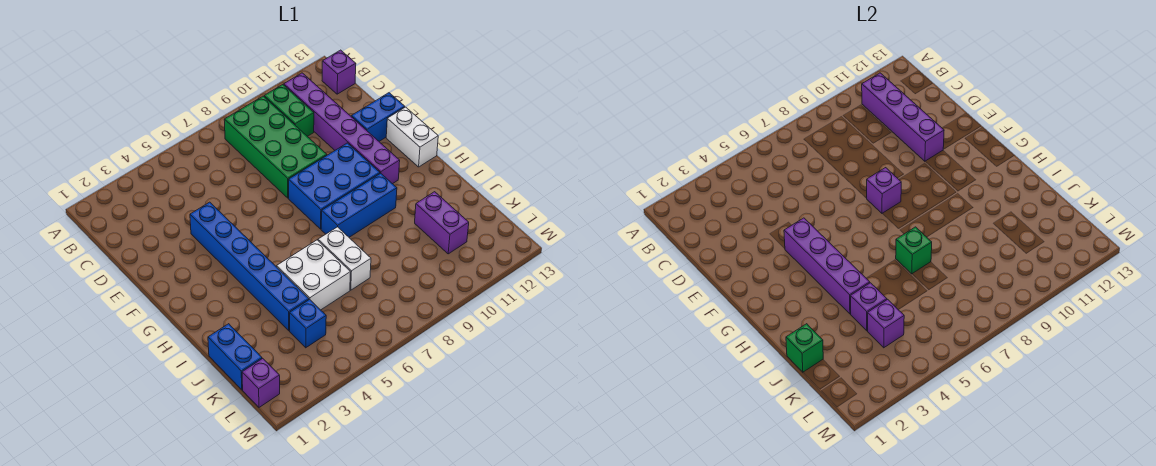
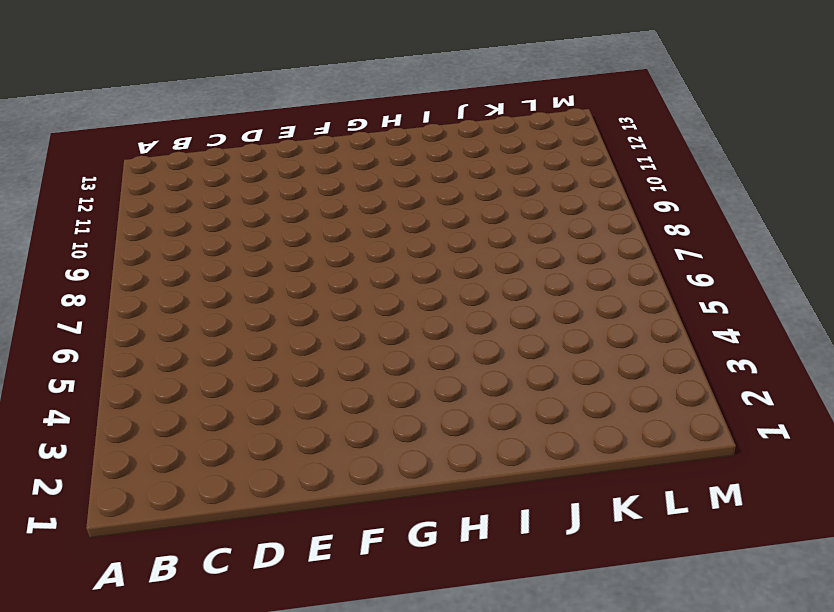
none -> green brick B8:E9 level 1
none -> green brick B10:C10 level 1
none -> purple brick B11:G11 level 1

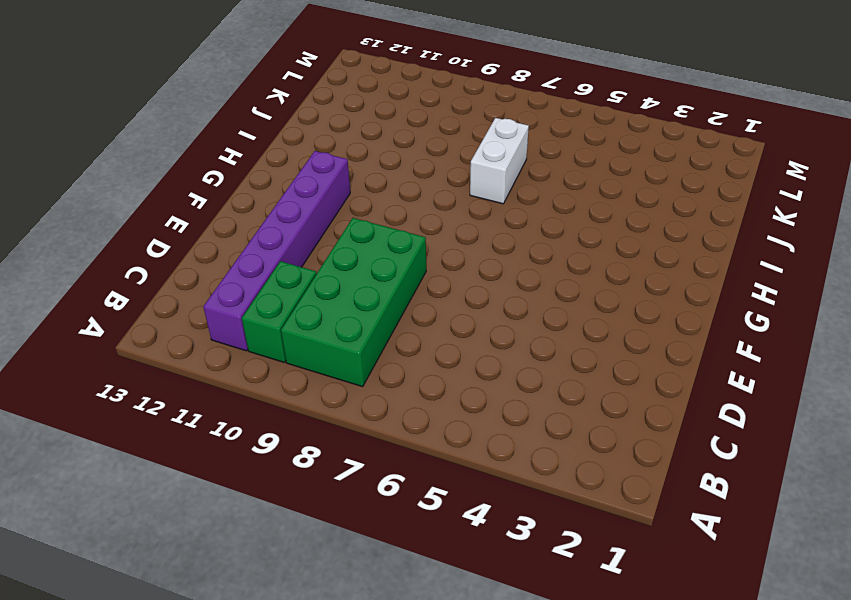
none -> purple brick B13 level 1
none -> blue brick E4:J4 level 1
none -> blue brick E12:E13 level 1

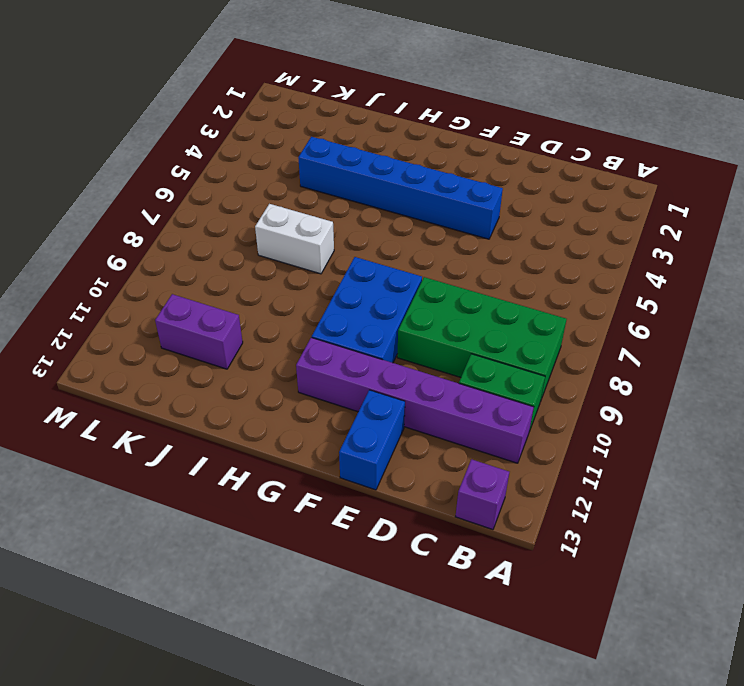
none -> white brick F13:G13 level 1
none -> blue brick H8:H10 level 1
none -> white brick I5:J6 level 1

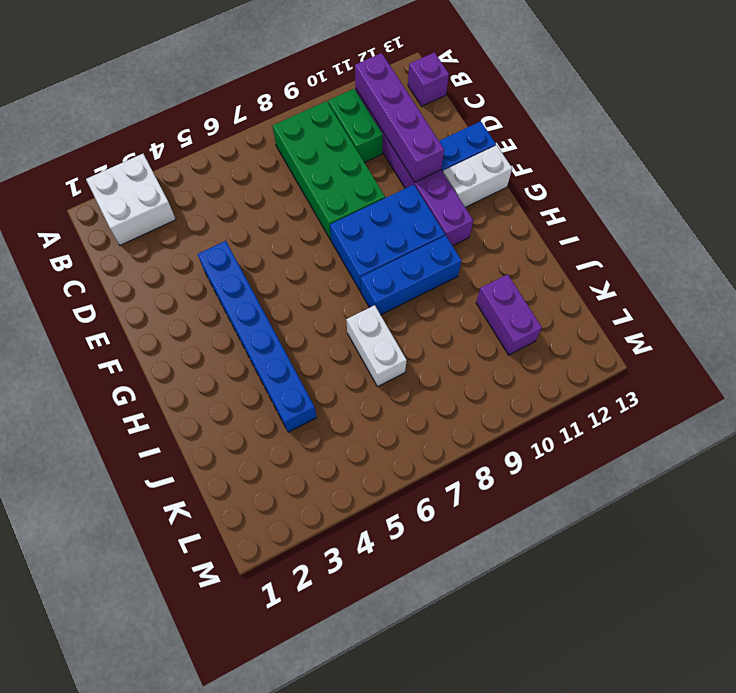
white brick A2:B3 level 1 -> white brick I5:J6 level 1
white brick F12:F13 level 1 -> white brick F13:G13 level 1
none -> blue brick J1:K1 level 1
none -> blue brick K4 level 1
none -> purple brick L1 level 1

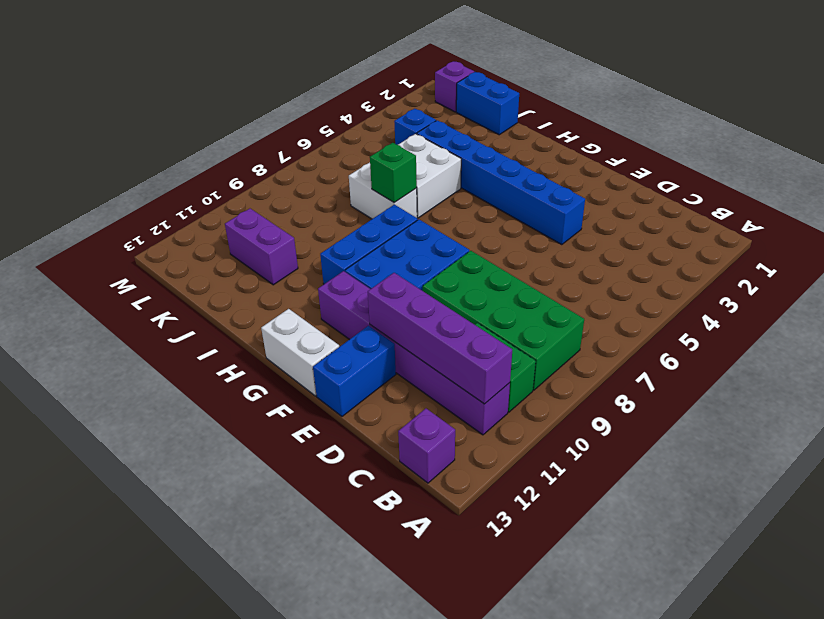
none -> purple brick F4:I4 level 2
none -> purple brick F8 level 2
none -> green brick J1 level 2

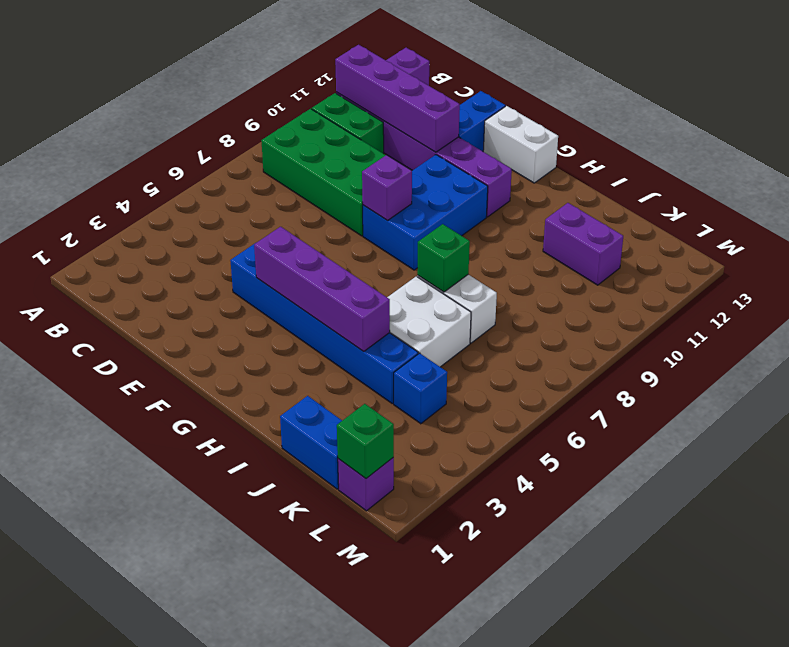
green brick L1 level 2 -> green brick J1 level 2
none -> blue brick H8:H10 level 1
none -> purple brick J4 level 2
none -> purple brick K4 level 2

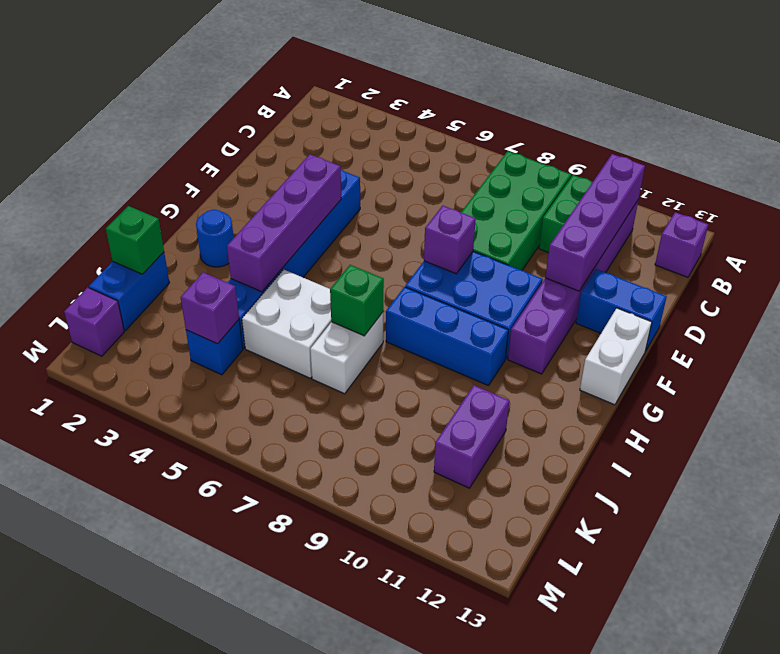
blue round brick H2 level 1 -> none
none -> purple brick J4 level 2

